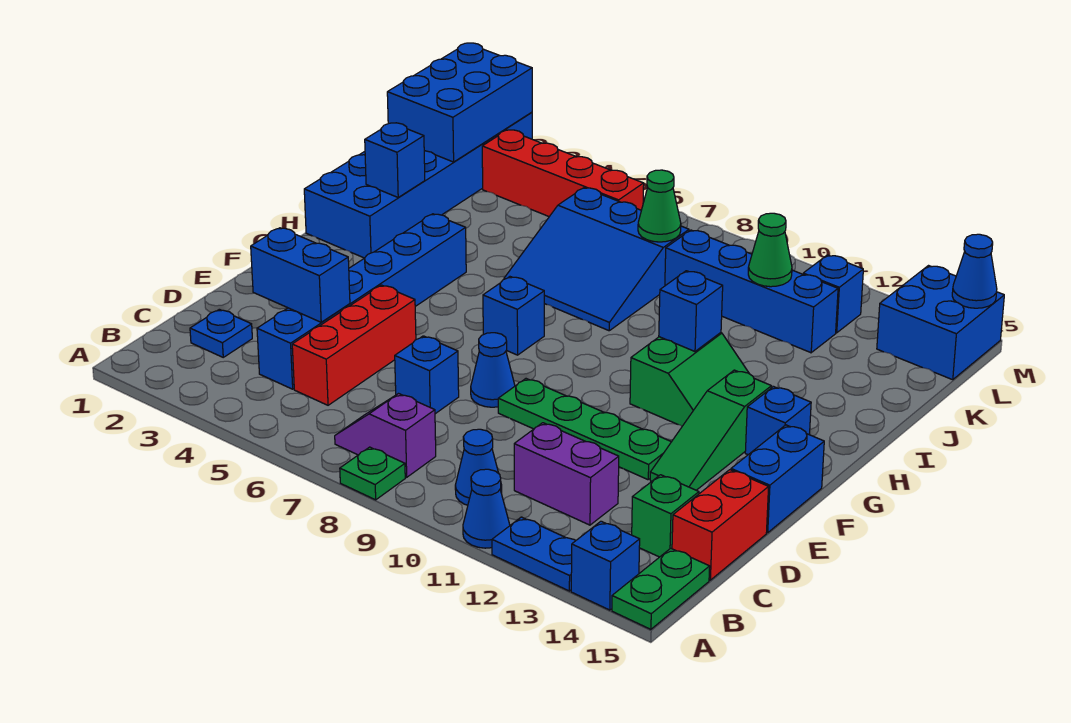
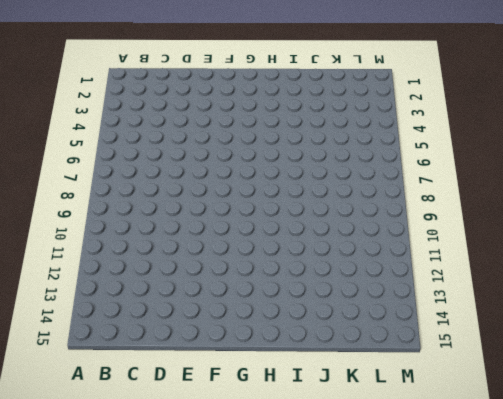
none -> green plate A8 level 1
none -> blue cone A11 level 1
none -> blue plate A12:A13 level 1
none -> blue brick A14 level 1

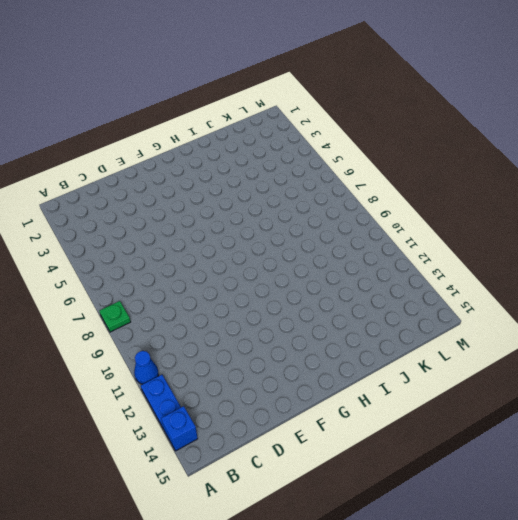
none -> green plate A15:B15 level 1
none -> purple slope B7:B8 level 1 top 8
none -> blue cone B10 level 1
none -> blue plate C2 level 1

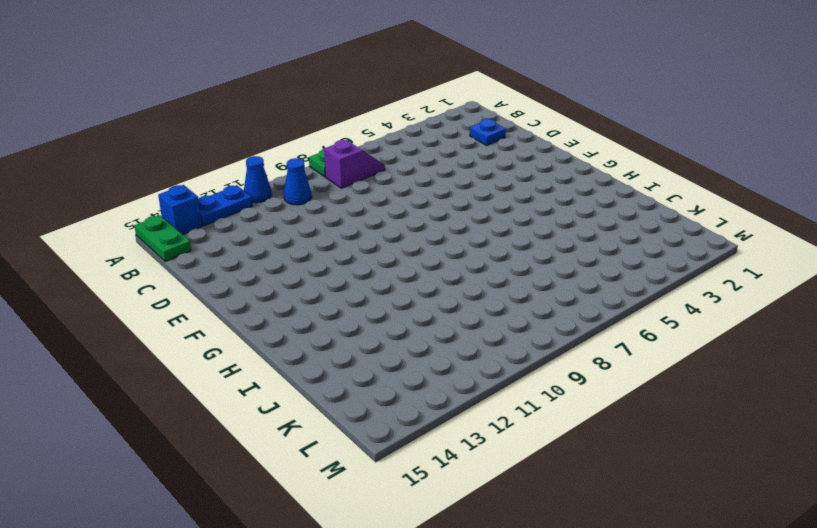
none -> blue brick C4:H4 level 1
none -> red brick C5:E5 level 1
none -> purple brick C11:C12 level 1
none -> green brick C14 level 1

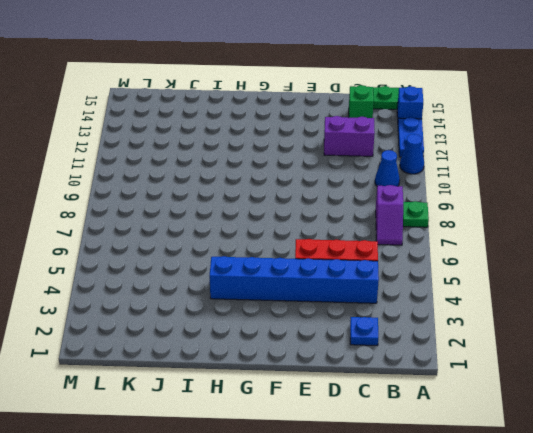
purple brick C12:D12 level 1 -> purple brick C11:C12 level 1
none -> red brick C15:D15 level 1
none -> blue brick D7 level 1
none -> blue cone E8 level 1
none -> green plate E9:E12 level 1

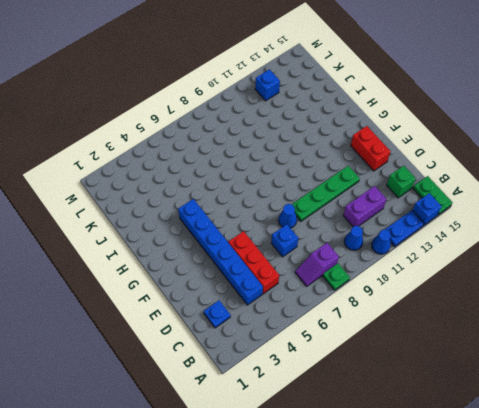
red brick E14:F14 level 1 -> red brick C15:D15 level 1
none -> green slope E13:G13 level 1 top G
none -> blue brick E15:F15 level 1
none -> blue brick G7 level 1
none -> green slope G11:H12 level 1 top 11

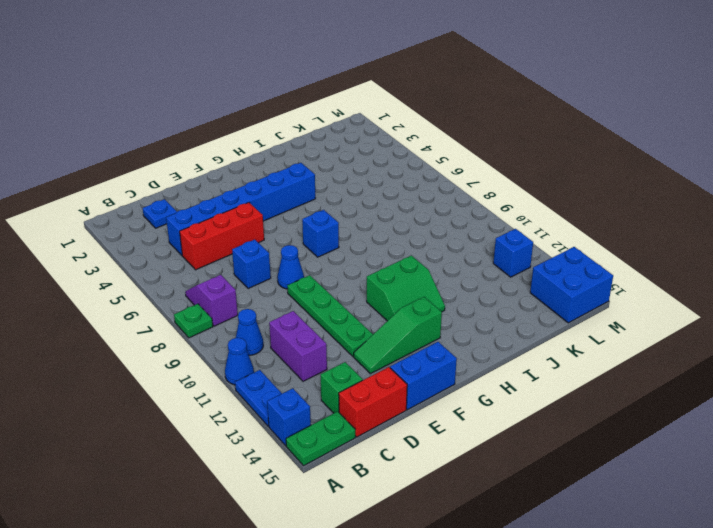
none -> blue brick G14 level 1
none -> blue brick H1:M2 level 1
none -> blue slope I6:K8 level 1 top K
none -> blue brick K9:K12 level 1

